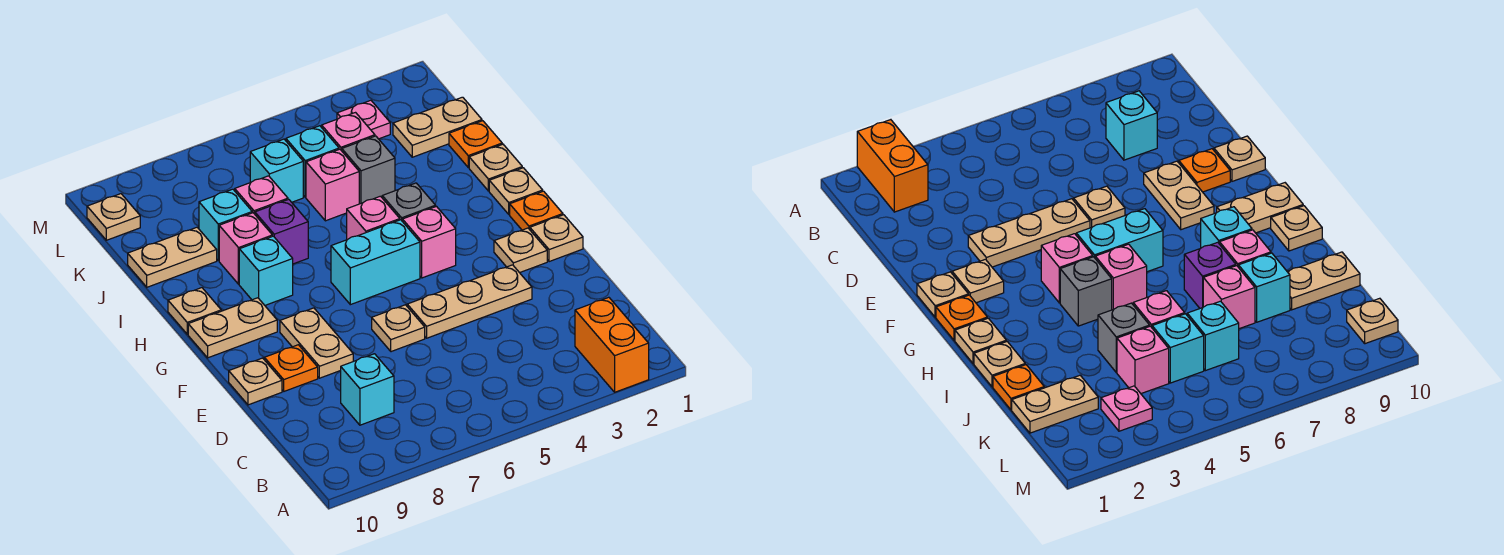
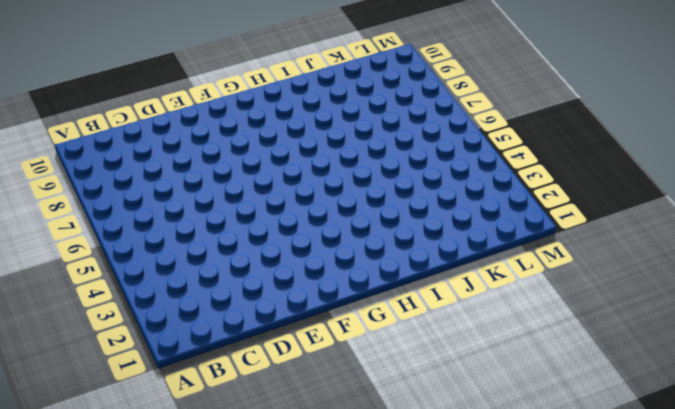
none -> orange brick A2:B2 level 1
none -> cyan brick C8 level 1
none -> tan plate E3:E5 level 1
none -> tan plate E6 level 1

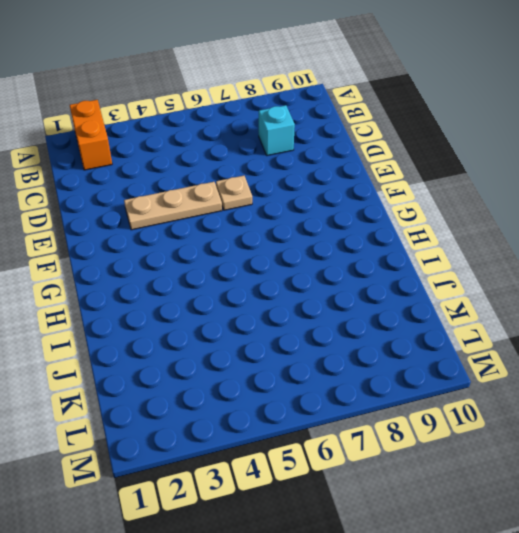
none -> tan plate E8:F8 level 1
none -> orange plate E9 level 1
none -> tan plate E10 level 1
none -> tan plate F1 level 1

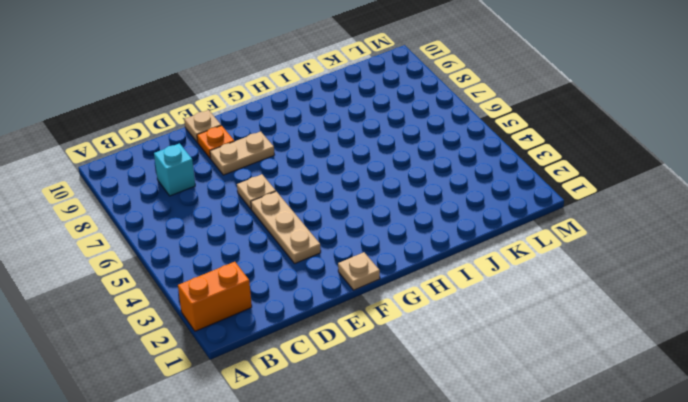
none -> tan plate F2 level 1
none -> orange plate G1 level 1
none -> pink brick G4 level 1
none -> cyan brick G5:G6 level 1

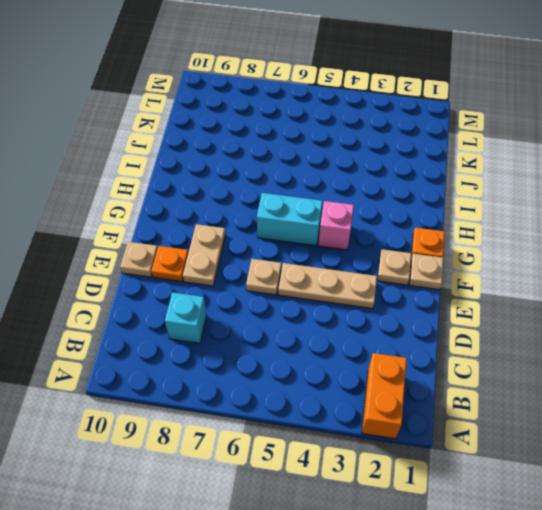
none -> tan plate G9:G10 level 1
none -> tan plate H1 level 1
none -> grey brick H4 level 1
none -> pink brick H5 level 1

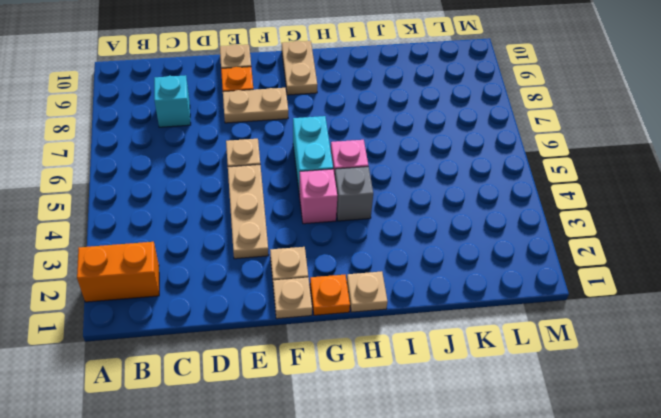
none -> cyan brick H8 level 1
none -> tan plate H10 level 1
none -> tan plate I1 level 1
none -> purple brick I7 level 1

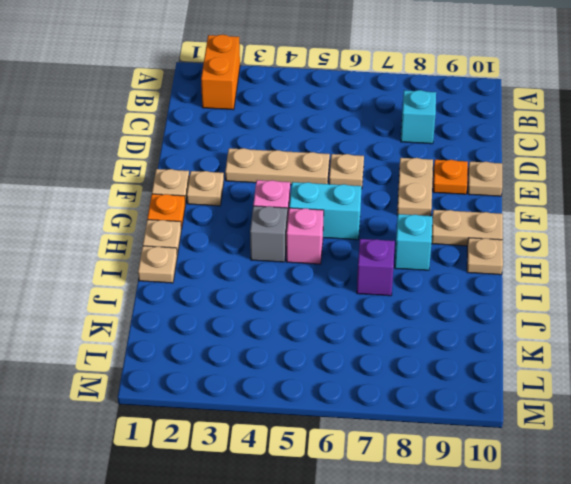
none -> pink brick I8 level 1
none -> orange plate J1 level 1
none -> grey brick J4 level 1
none -> pink brick J5 level 1

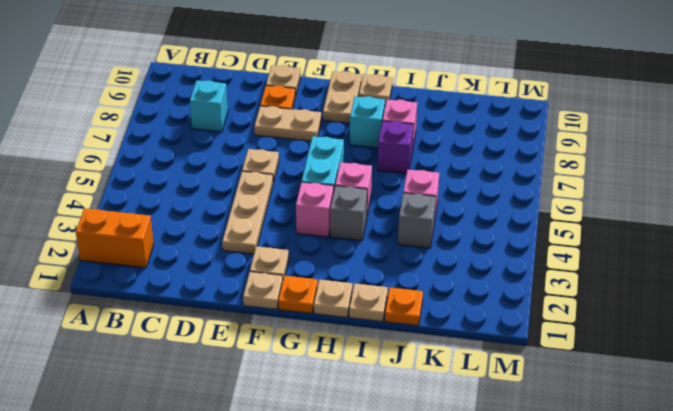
none -> pink brick J7 level 1
none -> cyan brick J8 level 1
none -> tan plate J9:J10 level 1
none -> tan plate K1:K2 level 1

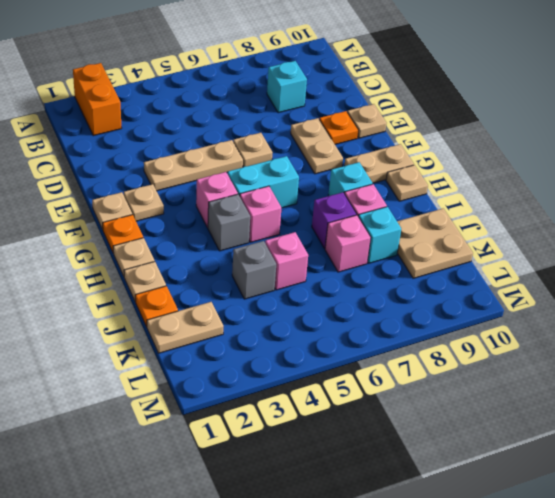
tan plate J9:K10 level 1 -> tan plate J9:J10 level 1
none -> pink brick K4 level 1
none -> cyan brick K5 level 1
none -> cyan brick K6 level 1
none -> pink plate L3 level 1

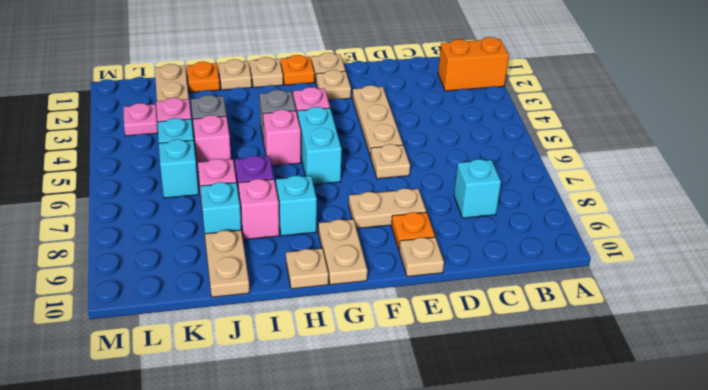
none -> tan plate L10 level 1

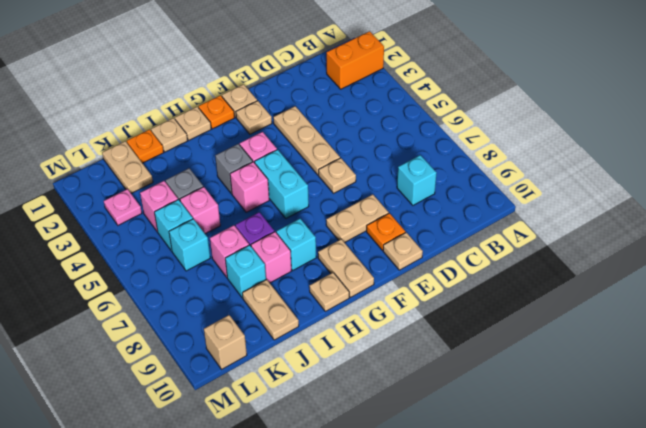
tan brick L10 level 1 -> tan plate L10 level 1

